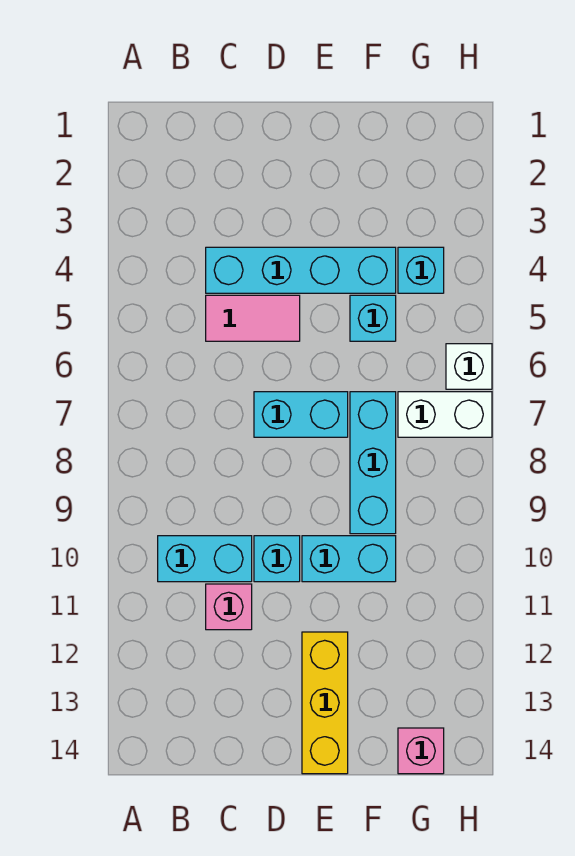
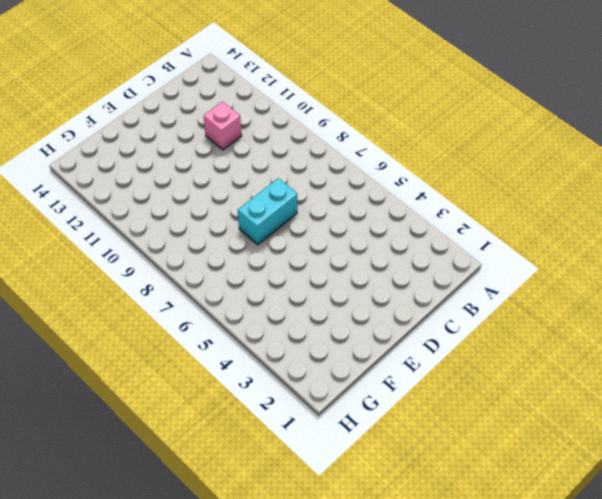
none -> cyan brick B10:C10 level 1
none -> cyan brick C4:F4 level 1
none -> pink tile C5:D5 level 1

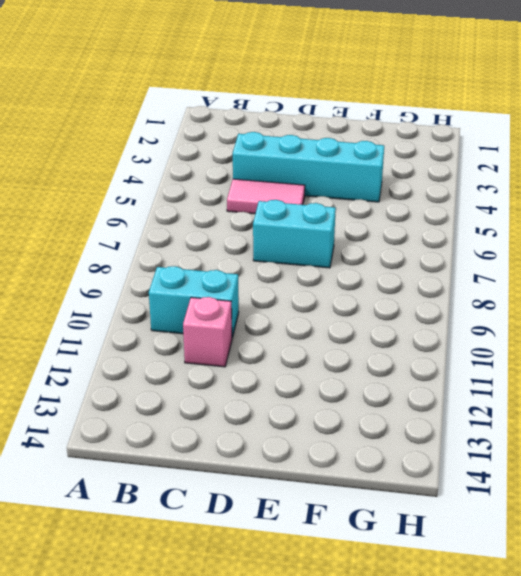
none -> cyan brick D10 level 1
none -> cyan brick E10:F10 level 1
none -> yellow brick E12:E14 level 1

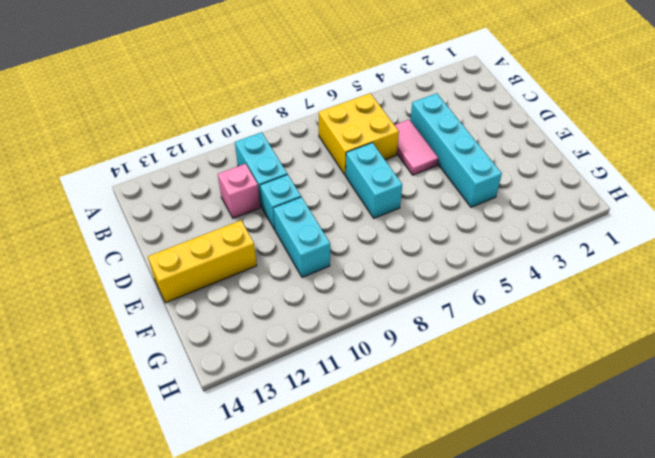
yellow brick B6:C7 level 1 -> none
none -> cyan brick F5 level 1
none -> cyan brick F7:F9 level 1
none -> cyan brick G4 level 1

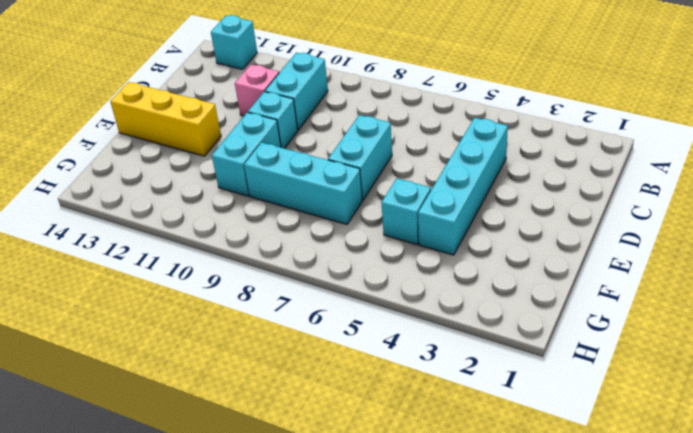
cyan brick A13 level 1 -> cyan brick G4 level 1
none -> pink tile C5:D5 level 1
none -> white brick G7:H7 level 1
none -> pink brick G14 level 1

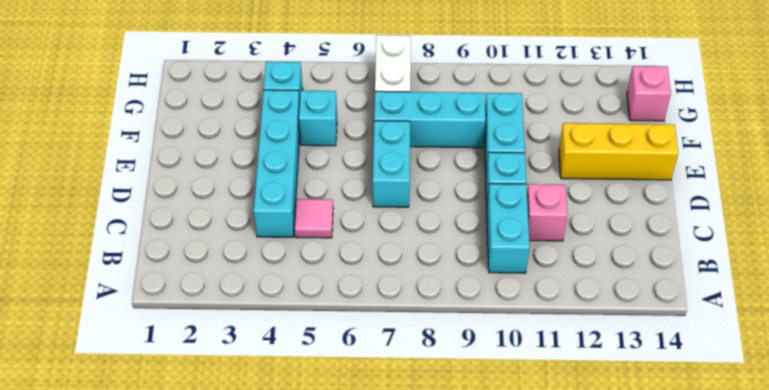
pink tile C5 level 1 -> pink tile C5:D5 level 1
none -> white brick H6 level 1

